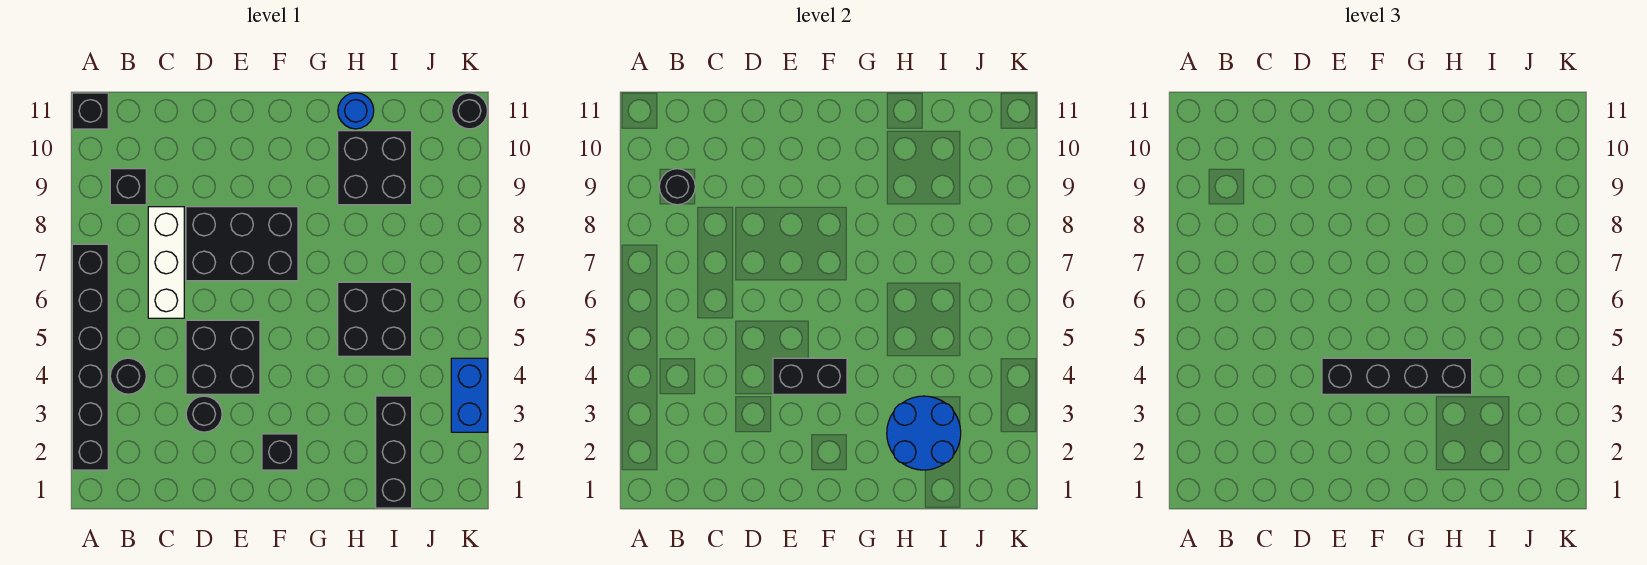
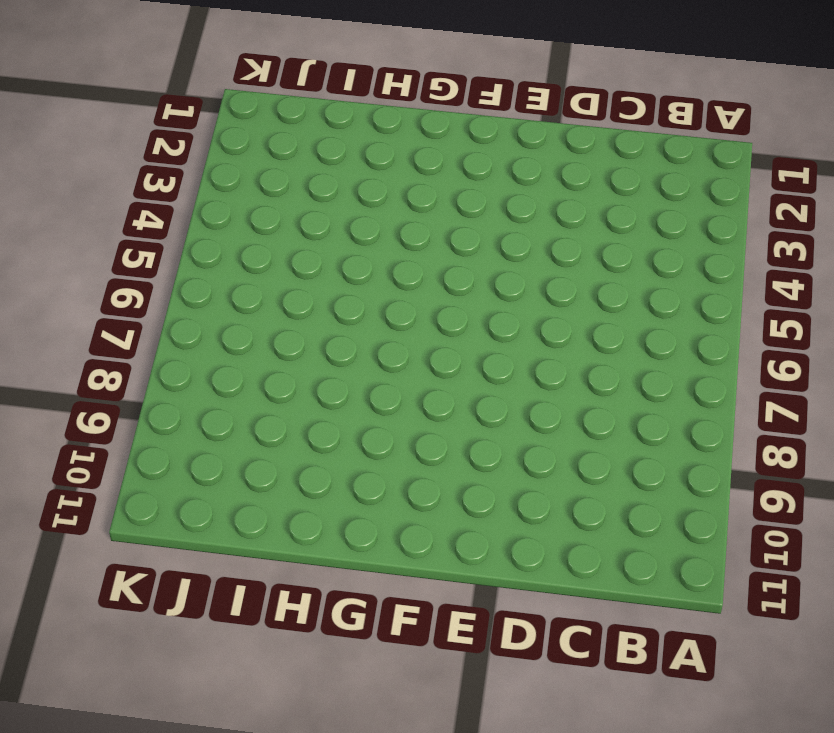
none -> black brick A2:A7 level 1
none -> black brick A11 level 1
none -> black round brick B4 level 1

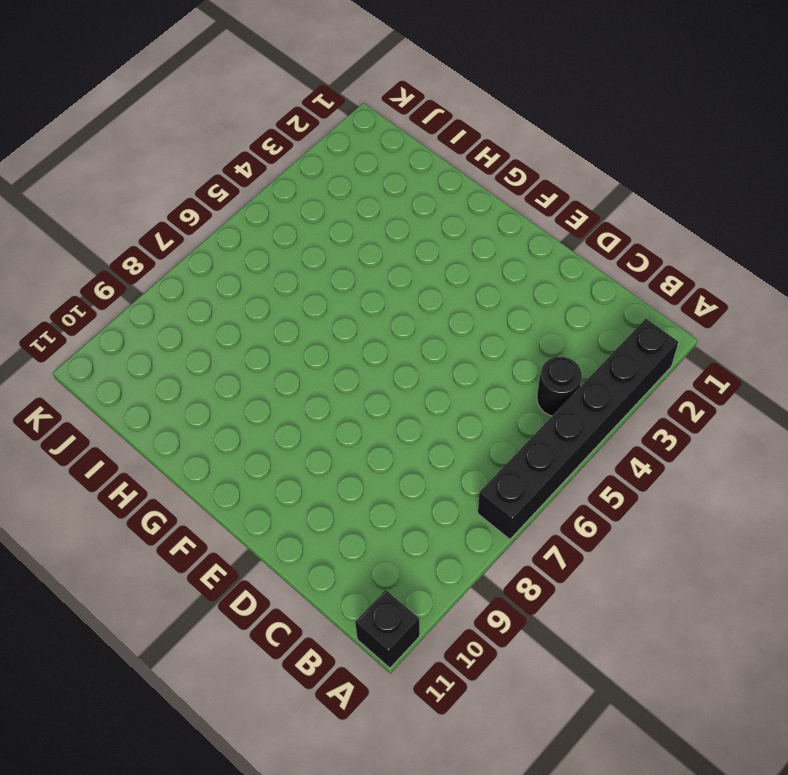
none -> black brick B9 level 1
none -> white brick C6:C8 level 1
none -> black round brick D3 level 1

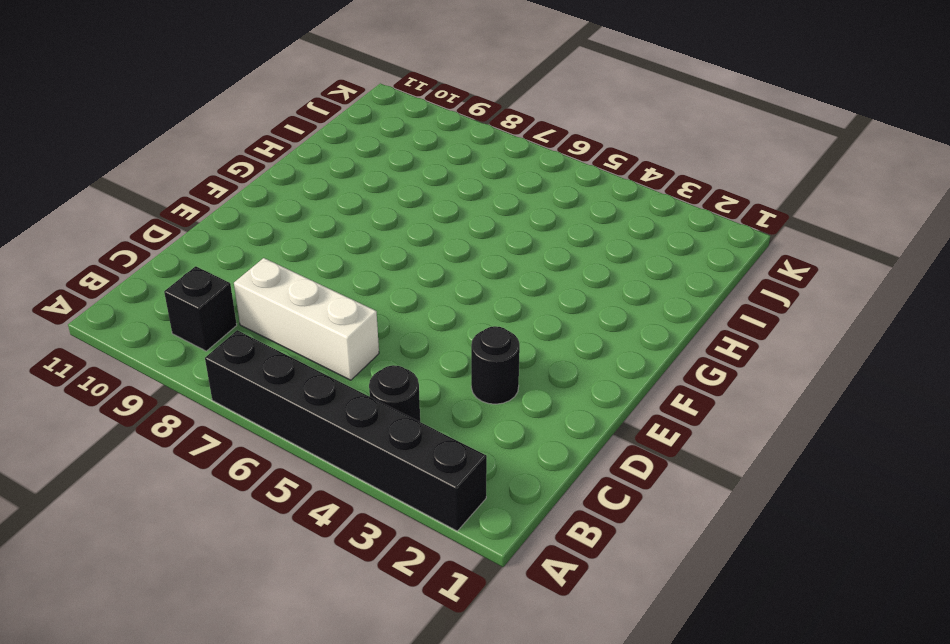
none -> black brick A11 level 1
none -> black brick D4:E5 level 1
none -> black brick D7:F8 level 1

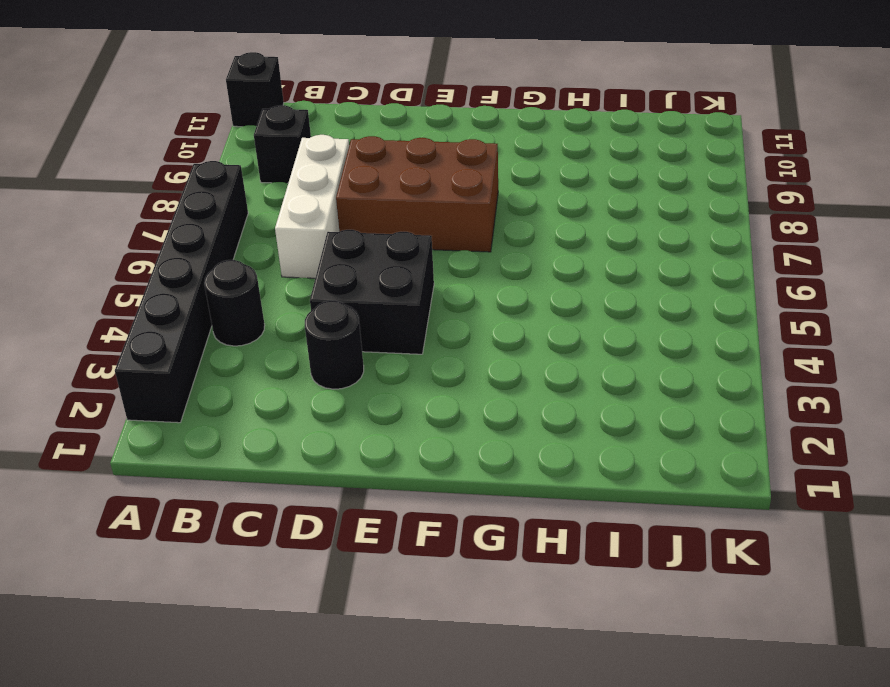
brown brick D7:F8 level 1 -> black brick D7:F8 level 1
none -> black brick F2 level 1
none -> black brick H5:I6 level 1
none -> black brick H9:I10 level 1

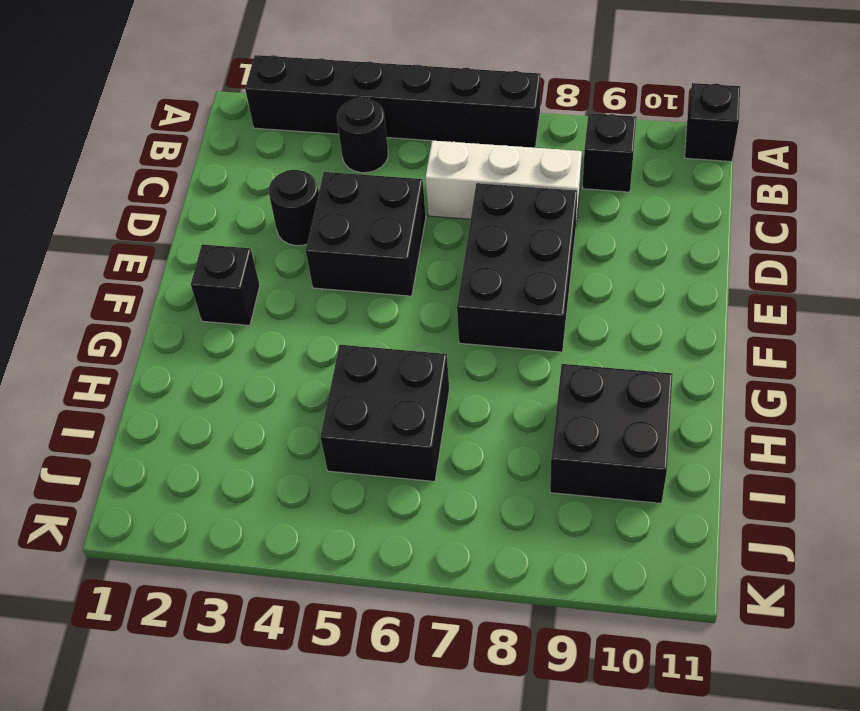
none -> blue round brick H11 level 1
none -> black brick I1:I3 level 1
none -> blue brick K3:K4 level 1

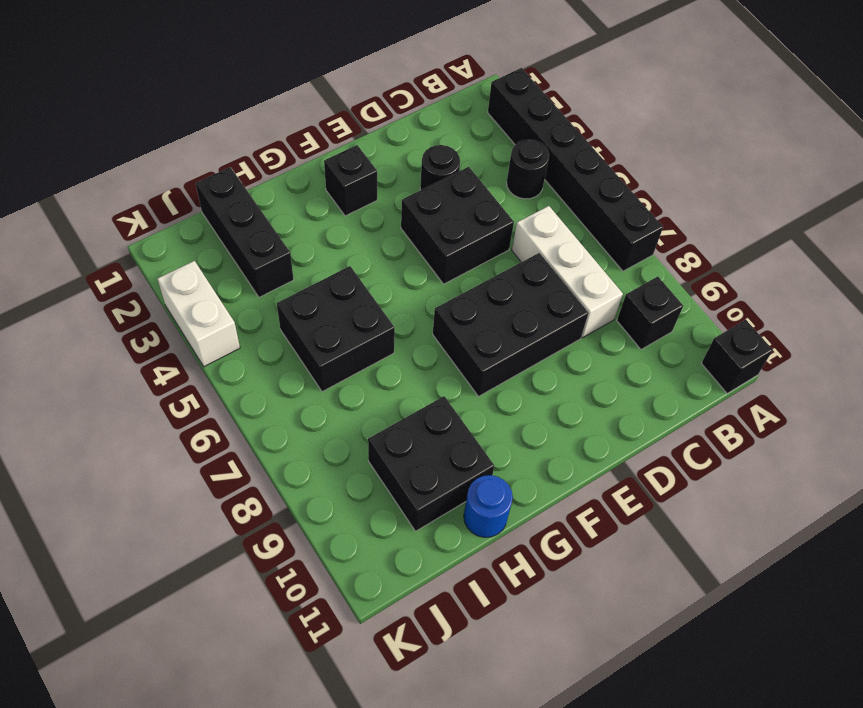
white brick K3:K4 level 1 -> blue brick K3:K4 level 1
none -> black round brick K11 level 1
none -> black round brick B9 level 2
none -> black brick E4:F4 level 2

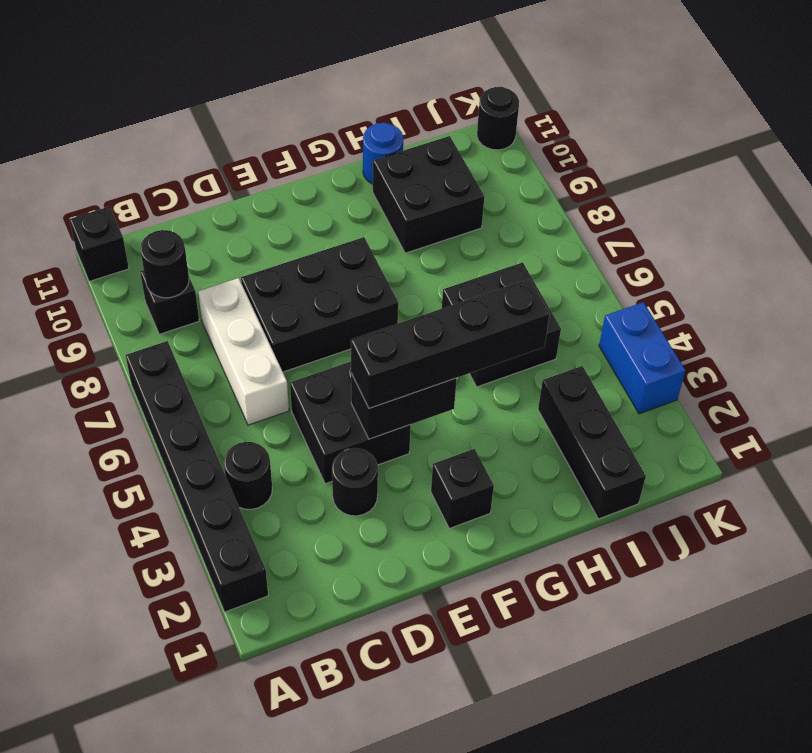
none -> blue round brick H2:I3 level 2

